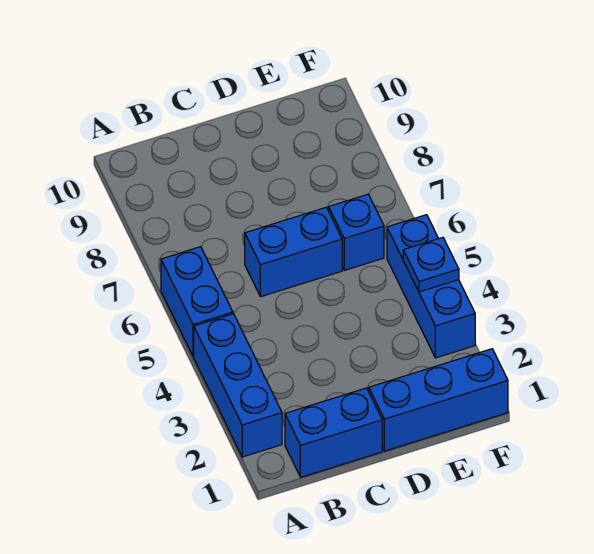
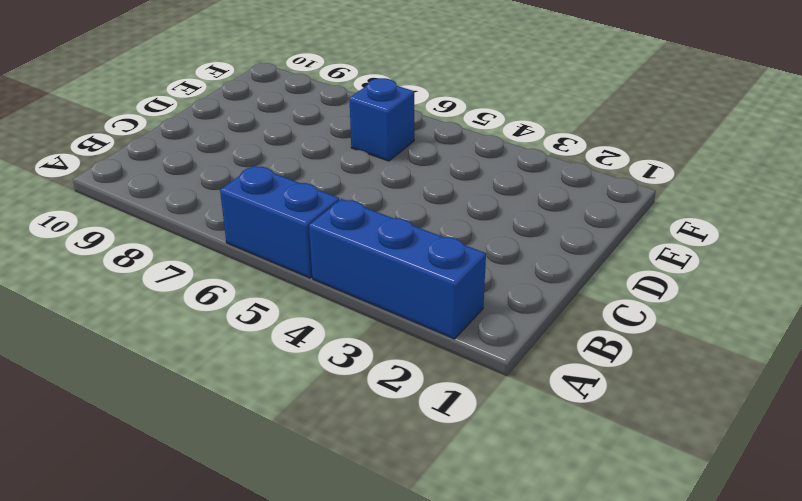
none -> blue brick B1:C1 level 1
none -> blue brick C6:D6 level 1

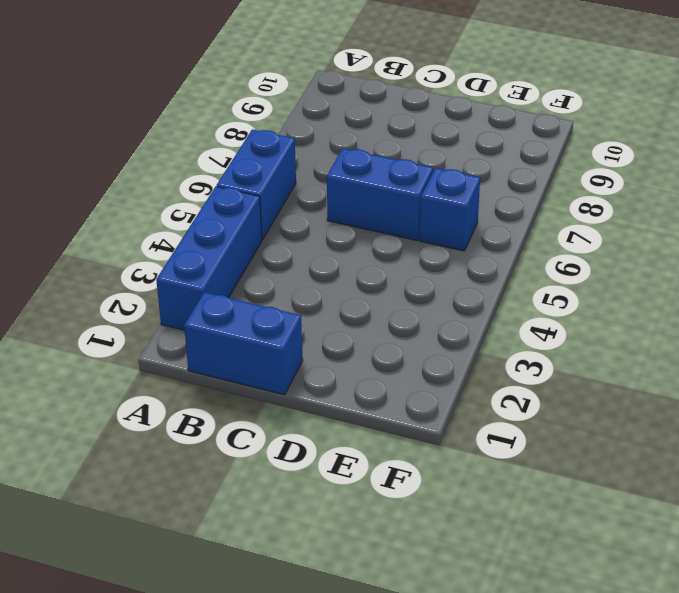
none -> blue brick D1:F1 level 1
none -> blue brick F3:F5 level 1

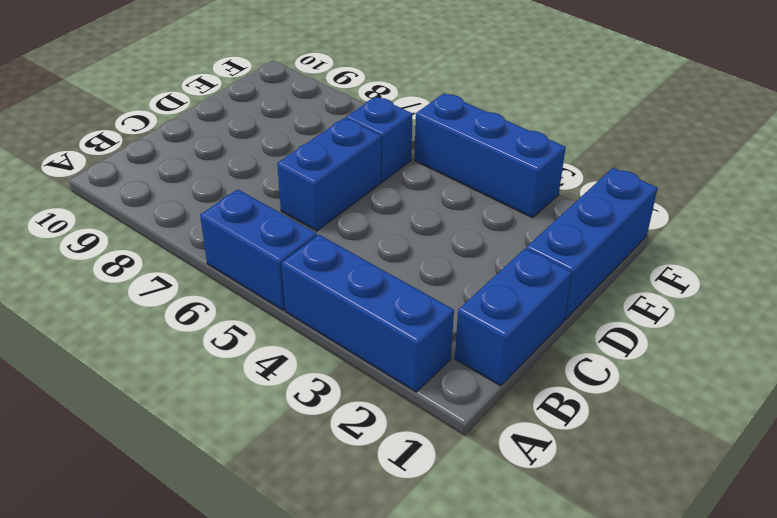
none -> blue plate F4 level 2

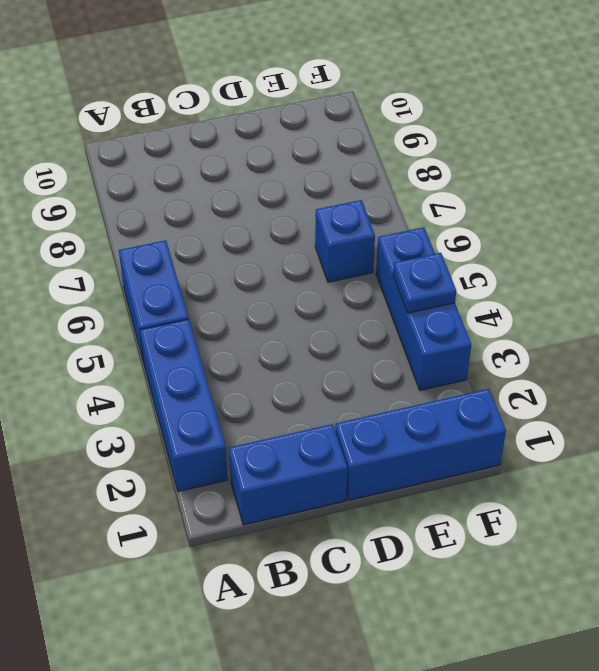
none -> blue brick C6:D6 level 1

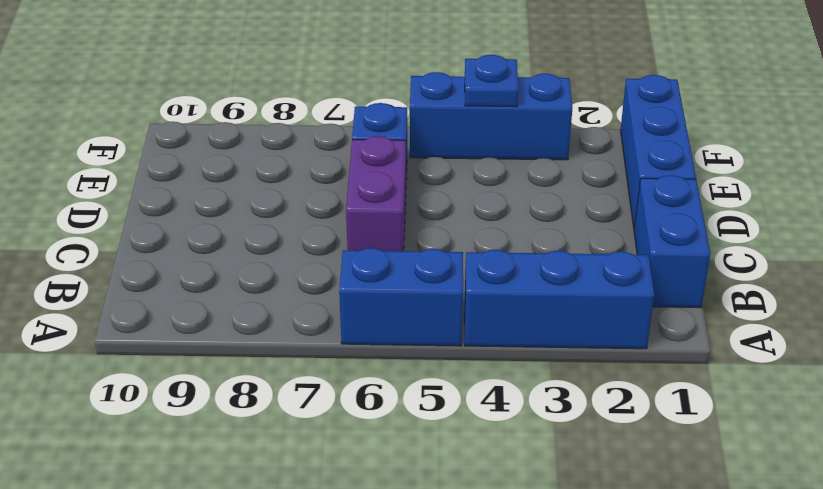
purple brick C6:D6 level 1 -> blue brick C6:D6 level 1

